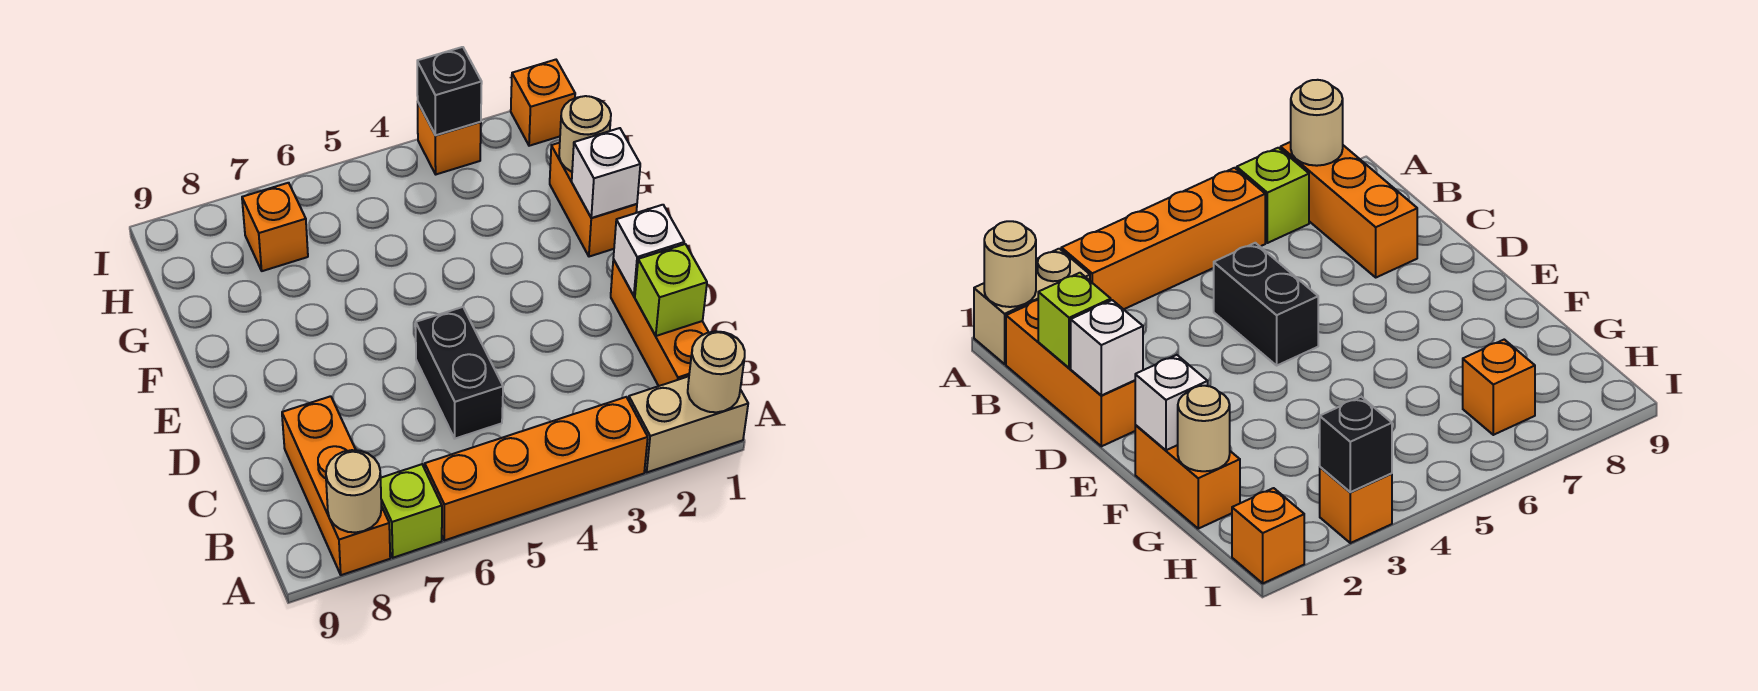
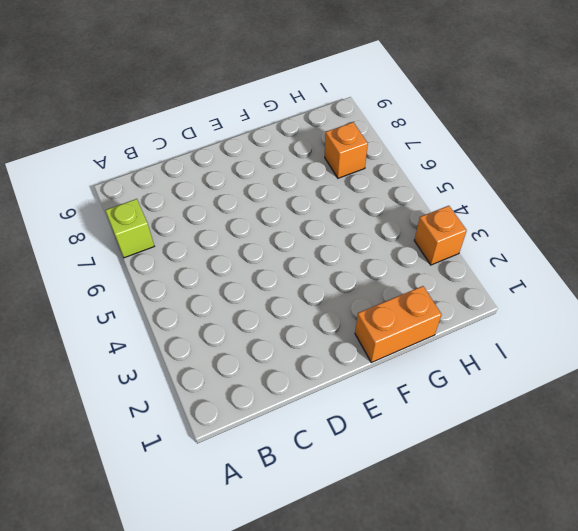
none -> tan brick A1:A2 level 1
none -> orange brick A3:A6 level 1
none -> orange brick A8:C8 level 1

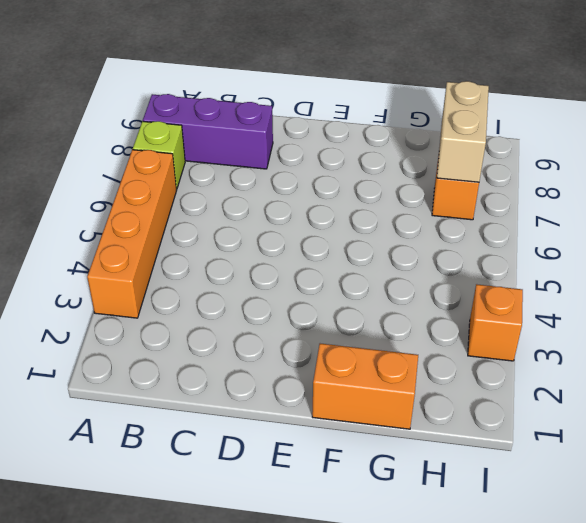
purple brick A8:C8 level 1 -> orange brick A8:C8 level 1
tan brick H7:H8 level 2 -> tan brick A1:A2 level 1
none -> orange brick B1:D1 level 1
none -> black brick C5:D5 level 1
none -> orange brick I1 level 1

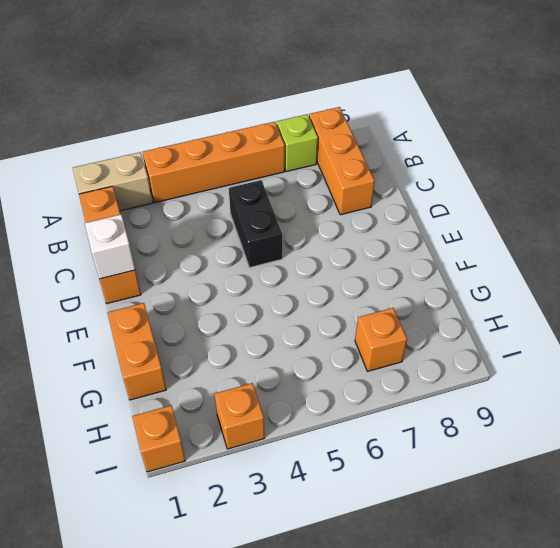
none -> tan round brick A1 level 2
none -> tan round brick A8 level 2
none -> lime brick C1 level 2

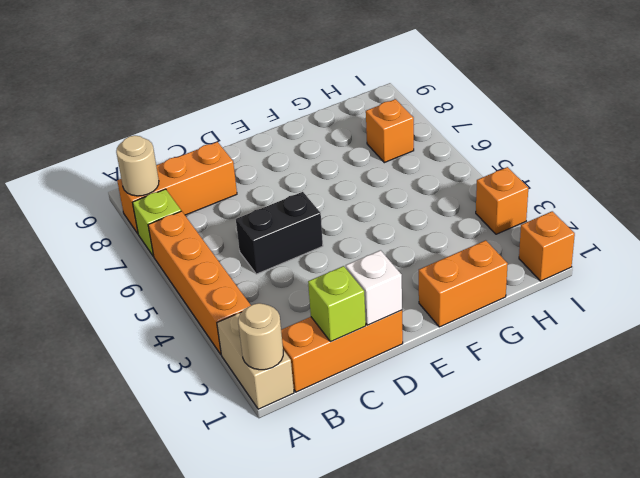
none -> white brick F1 level 2
none -> tan round brick G1 level 2
none -> black brick I3 level 2

